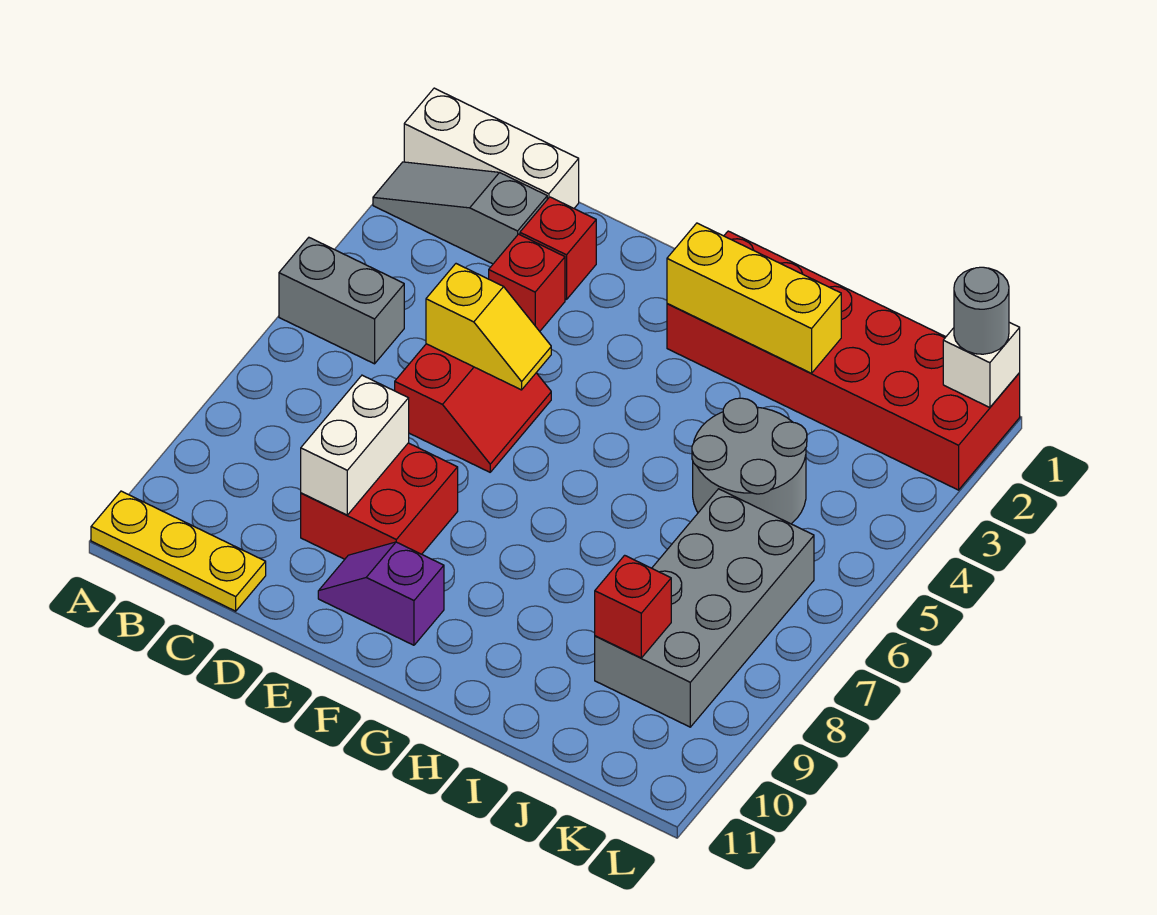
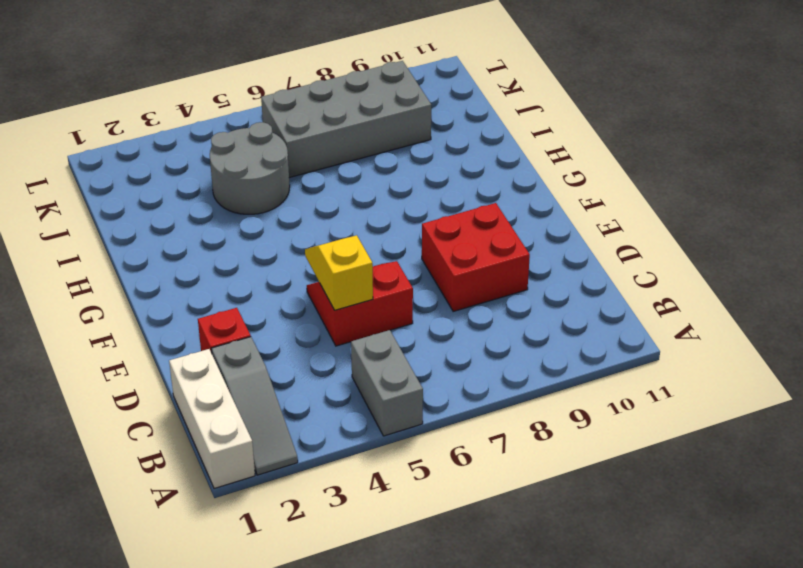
none -> yellow plate A11:C11 level 1
none -> red brick D3 level 1
none -> purple slope E10:F10 level 1 top F

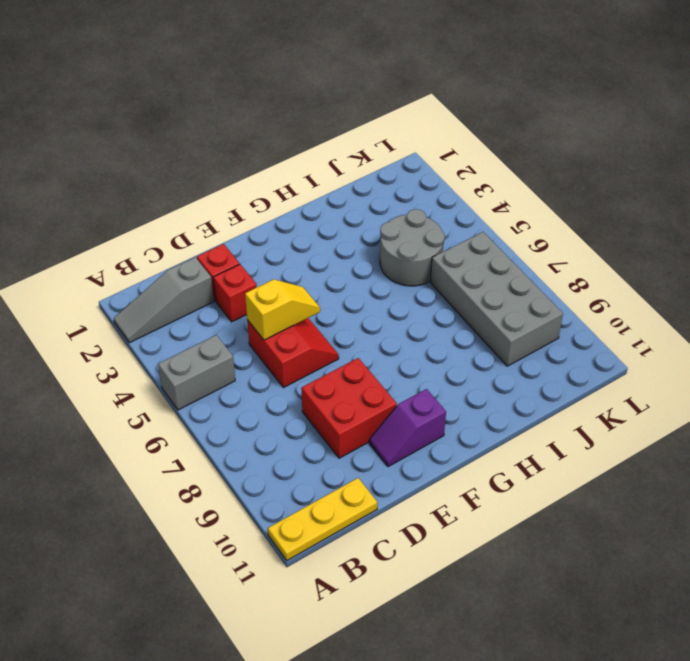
none -> white brick A1:C1 level 1
none -> red brick G1:L2 level 1
none -> white brick D8:D9 level 2

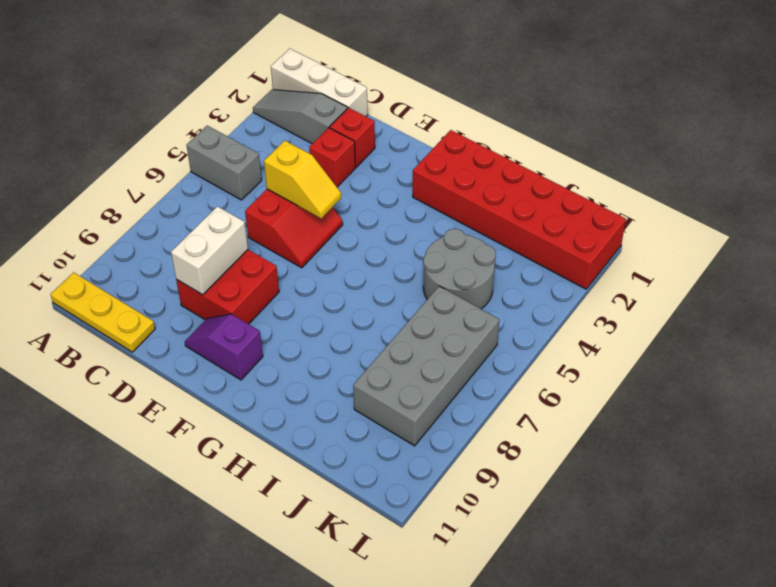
none -> yellow brick G2:I2 level 2
none -> red brick J9 level 2
none -> white brick L1 level 2

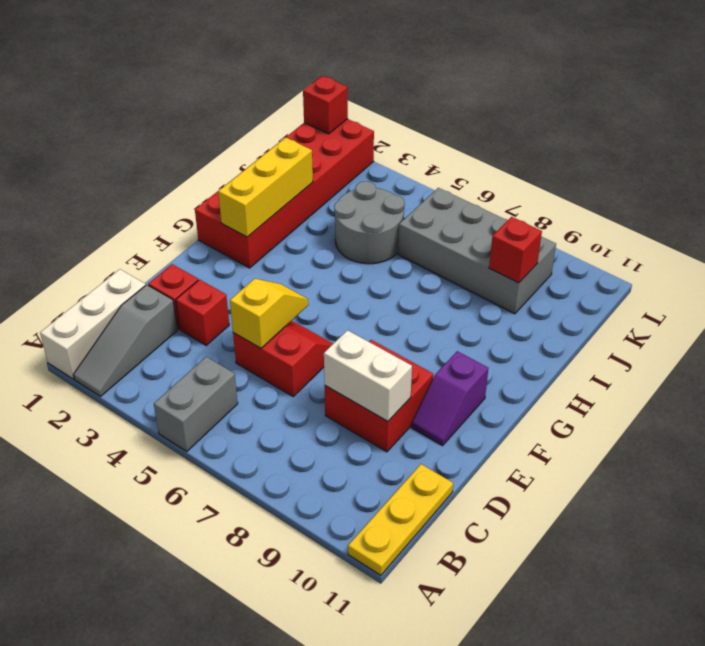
red brick L1 level 2 -> white brick L1 level 2
none -> grey round brick L1 level 3

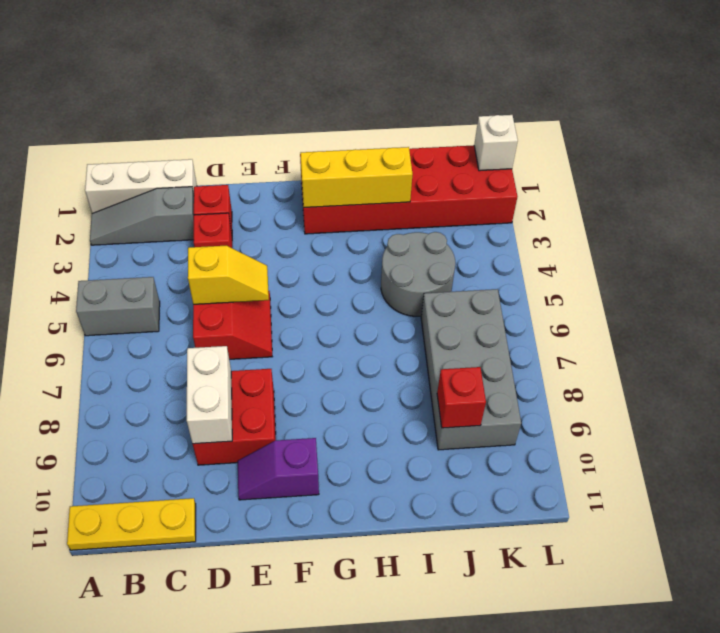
none -> grey round brick L1 level 3

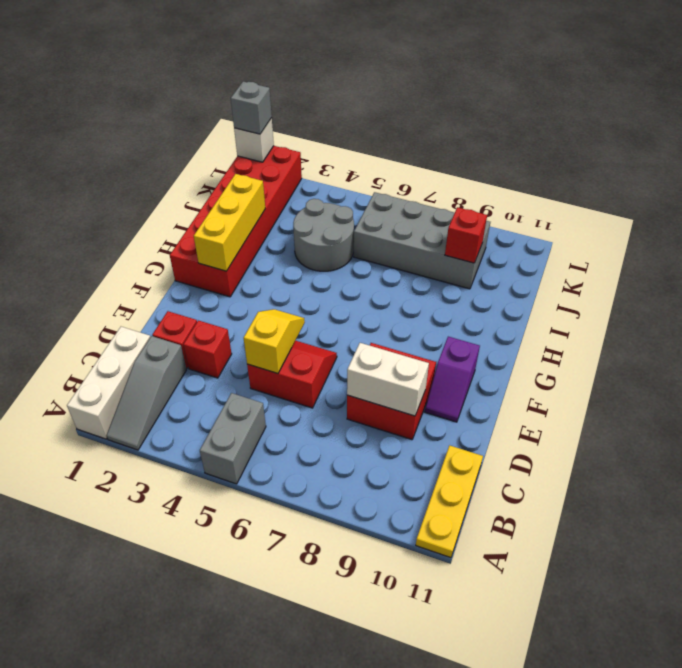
grey brick L1 level 3 -> grey round brick L1 level 3

